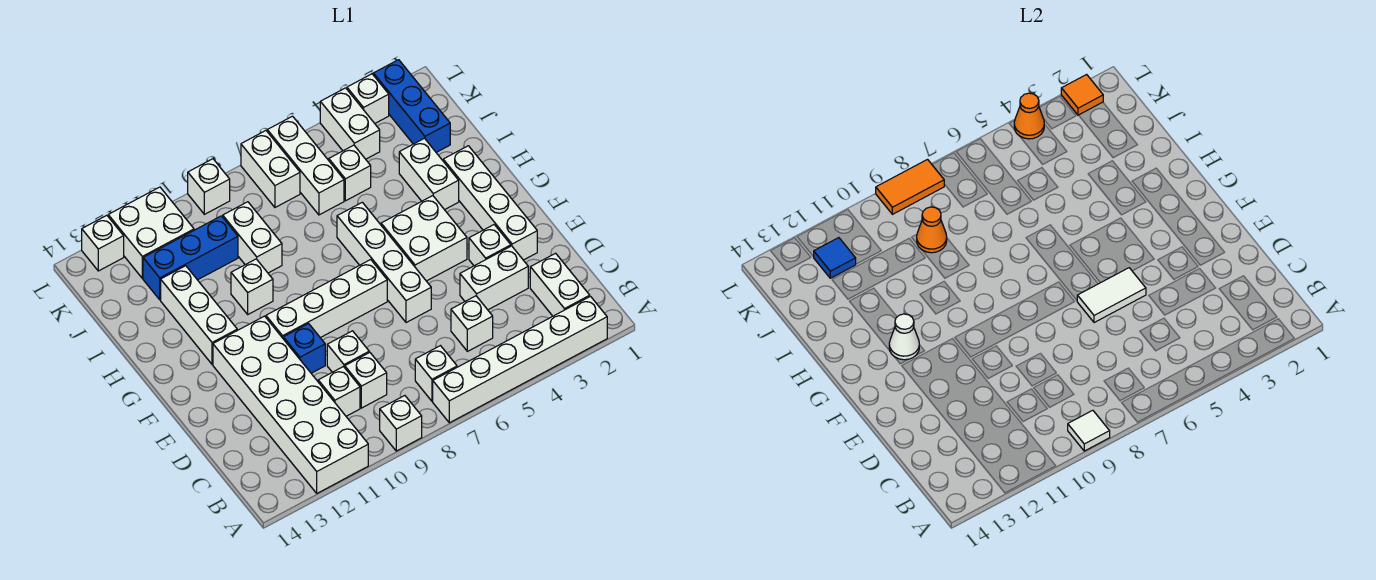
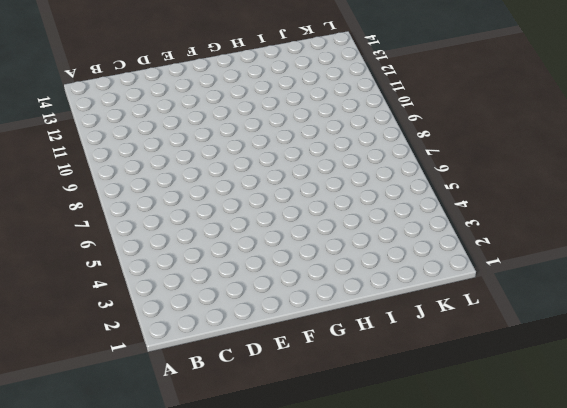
none -> white brick A2:A7 level 1
none -> white brick A9 level 1
none -> white brick A11:F12 level 1
none -> white brick B2:C2 level 1

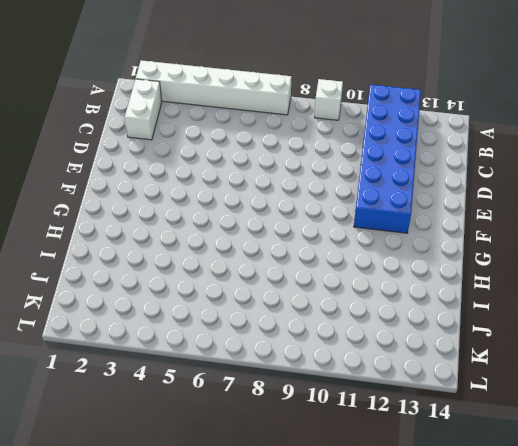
blue brick A11:F12 level 1 -> white brick A11:F12 level 1
none -> white brick B7 level 1
none -> white brick C5 level 1
none -> white brick C9 level 1
none -> white brick C10 level 1

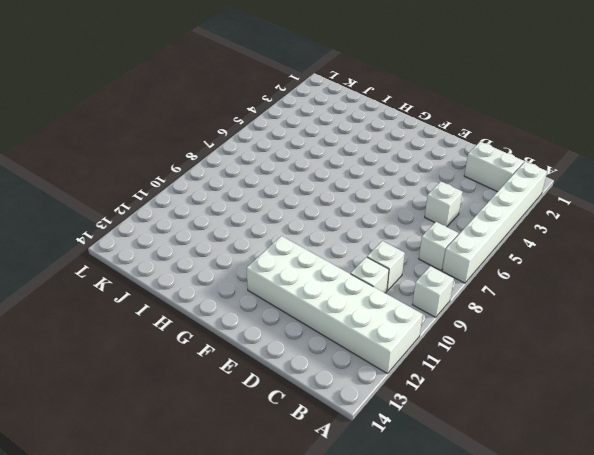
none -> white brick D3:D4 level 1
none -> white brick D9 level 1
none -> white brick E2:H2 level 1
none -> white brick E3 level 1

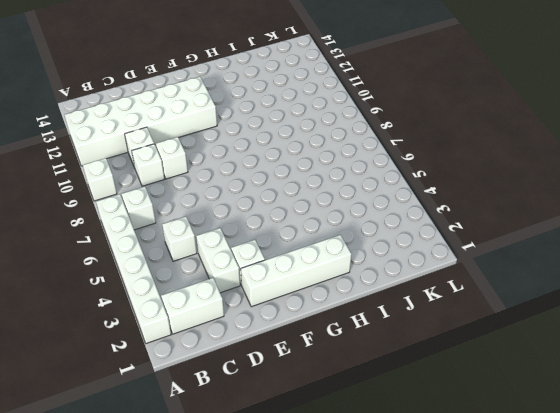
none -> white brick E6:H6 level 1
none -> blue brick E10 level 1
none -> white brick F4:G5 level 1
none -> white brick F7:F10 level 1

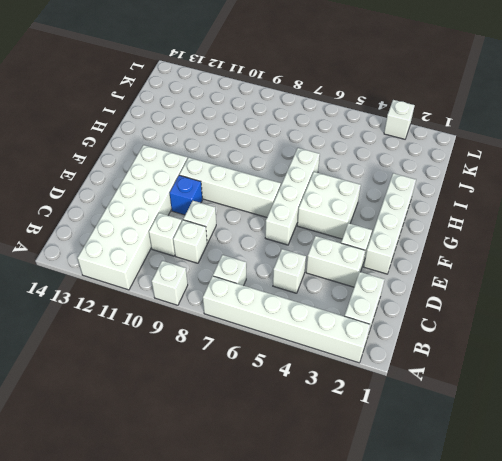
none -> white brick G12:I12 level 1
none -> white brick H3:I3 level 1
none -> white brick H10 level 1
none -> white brick I9:J9 level 1

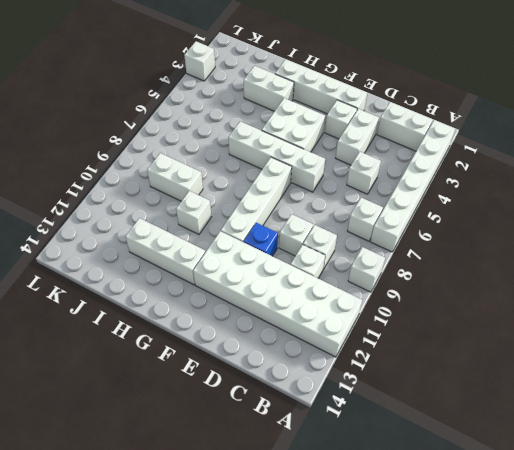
none -> blue brick J2:L2 level 1
none -> white brick J5 level 1
none -> white brick J6:L6 level 1
none -> blue brick J10:J12 level 1

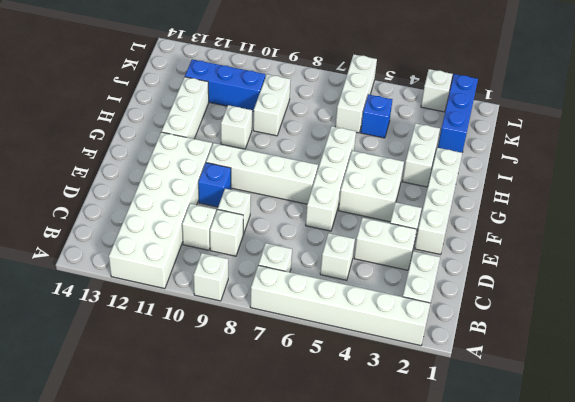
blue brick J5 level 1 -> white brick J5 level 1
none -> white brick K4:L4 level 1
none -> white brick K7:L7 level 1
none -> white brick K11:L12 level 1
none -> white brick L9 level 1

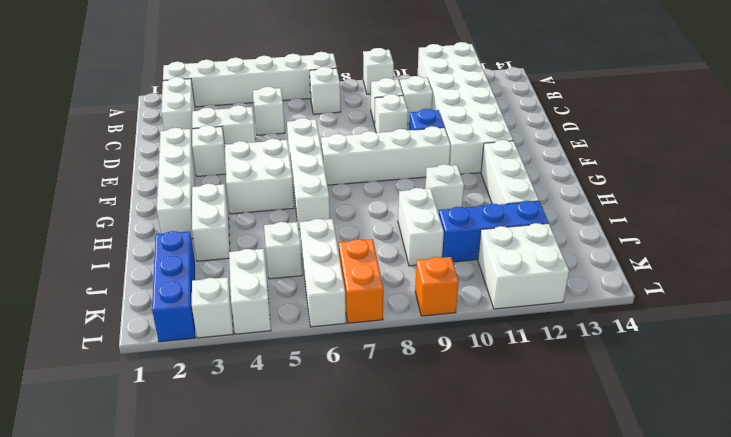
orange brick K7:L7 level 1 -> white brick K7:L7 level 1
orange brick L9 level 1 -> white brick L9 level 1
none -> white brick L13 level 1
none -> white tile A9 level 2
none -> white tile E5:E6 level 2
none -> white cone G12 level 2

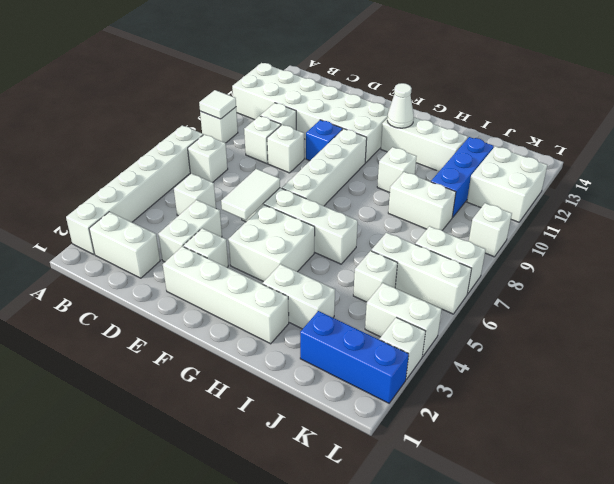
none -> white brick L13 level 1
none -> orange cone J9 level 2
none -> blue tile K12 level 2
none -> orange tile L2 level 2

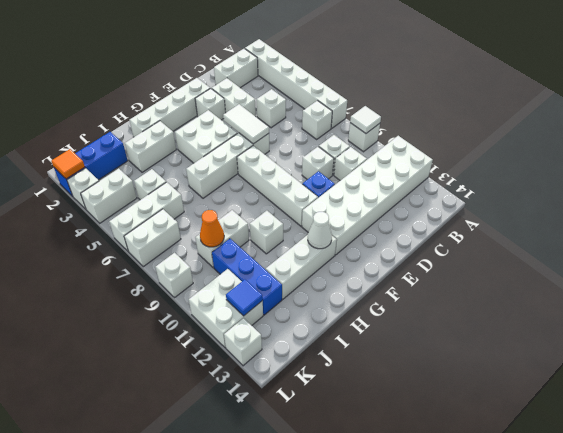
none -> orange cone L4 level 2
none -> orange tile L8:L9 level 2

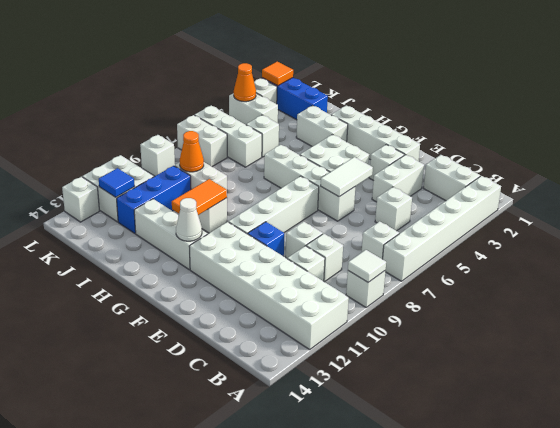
orange tile H10:H11 level 2 -> orange tile L8:L9 level 2

